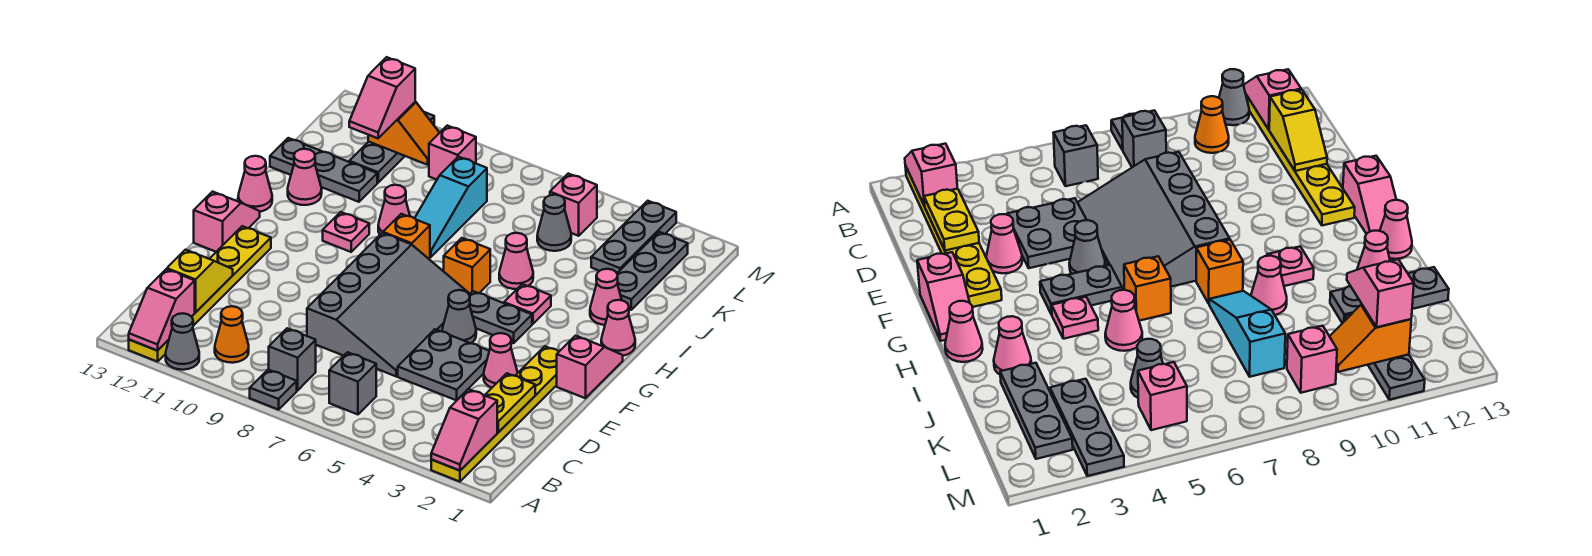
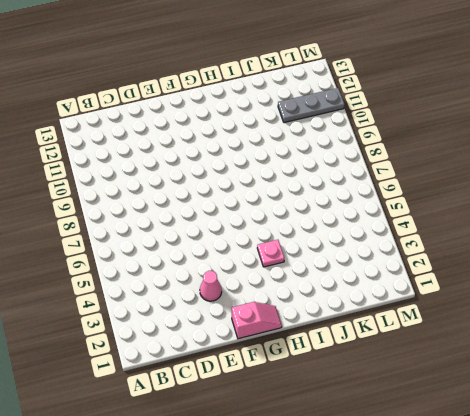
none -> yellow plate A2:F2 level 1
none -> grey plate A8 level 1
none -> grey cone A11 level 1
none -> yellow plate A12:F12 level 1

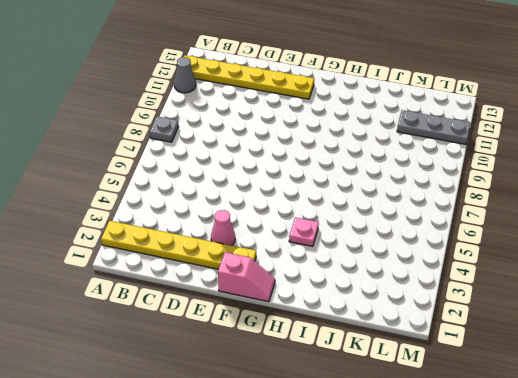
none -> grey brick B6 level 1
none -> grey brick B8 level 1
none -> orange cone B10 level 1
none -> grey plate D4:E5 level 1

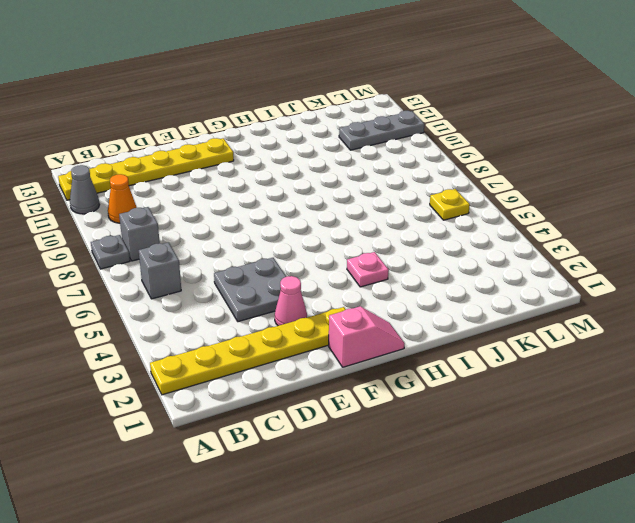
yellow plate L6 level 1 -> none
none -> grey slope D6:G8 level 1 top 8
none -> grey cone F5 level 1
none -> pink slope F13:G13 level 1 top F
none -> grey plate G4:G5 level 1

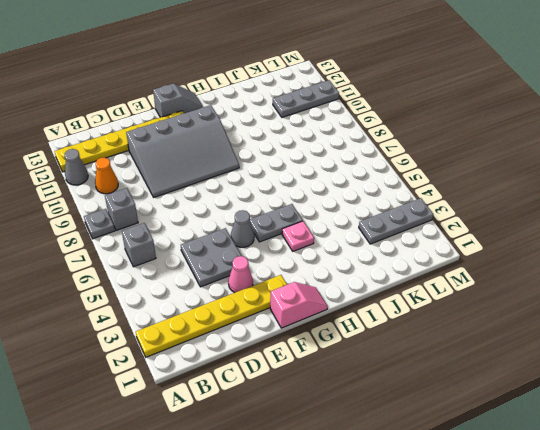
grey slope D9:G11 level 1 top 11 -> grey slope D6:G8 level 1 top 8
grey slope F13:G13 level 1 top F -> pink slope F13:G13 level 1 top F
grey plate G5:H5 level 1 -> grey plate G4:G5 level 1
none -> pink cone H1 level 1
none -> orange brick H6 level 1
none -> orange brick H8 level 1
none -> pink plate H10 level 1

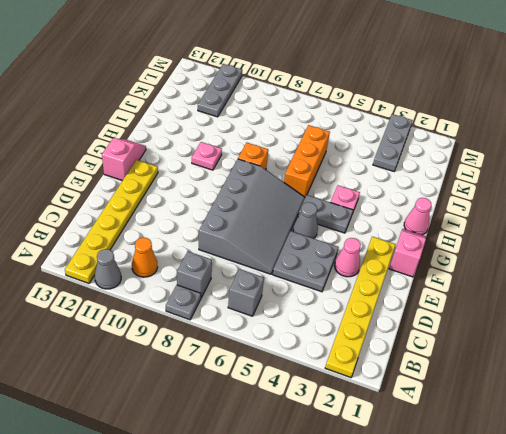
orange brick H6:J6 level 1 -> orange brick H6 level 1
none -> pink cone H13 level 1
none -> pink cone I2 level 1
none -> pink cone I5 level 1
none -> cyan slope I8:K8 level 1 top K

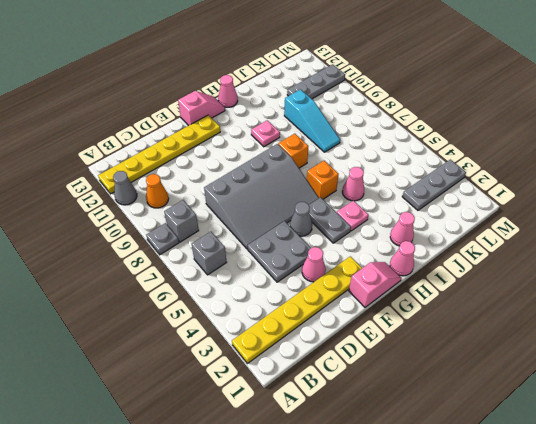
cyan slope J8:J10 level 1 top 10 -> cyan slope I8:K8 level 1 top K
none -> pink cone I9 level 1
none -> pink cone I12 level 1
none -> grey plate J2:L2 level 1
none -> grey plate J11:J13 level 1

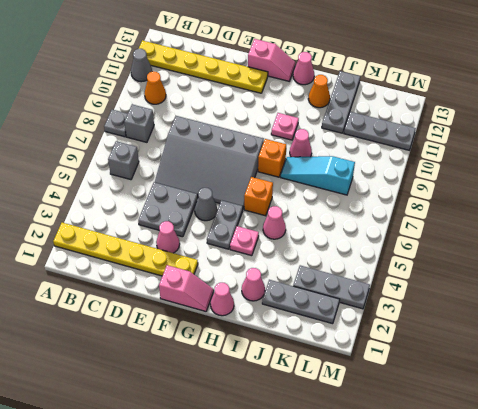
orange cone I12 level 1 -> pink cone I12 level 1
none -> grey cone K5 level 1
none -> pink brick L5 level 1
none -> pink brick L9 level 1
none -> pink slope A2:B2 level 2 top B

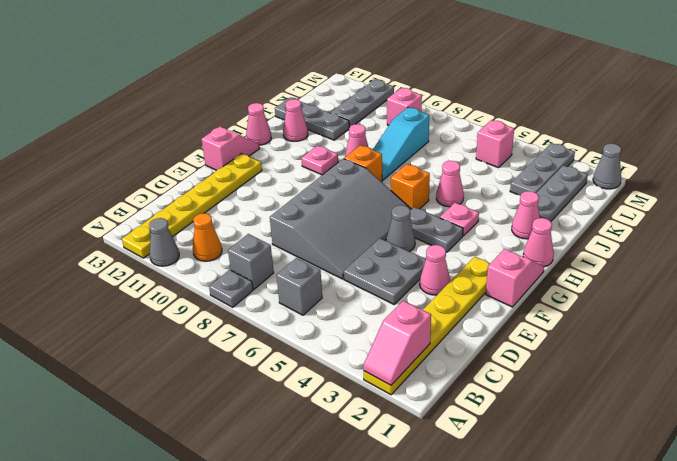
grey cone M1 level 1 -> grey cone K5 level 1
none -> pink slope A12:B12 level 2 top B
none -> yellow plate C2:D2 level 2
none -> yellow slope C12:D12 level 2 top C
none -> orange slope L10:L11 level 2 top 11

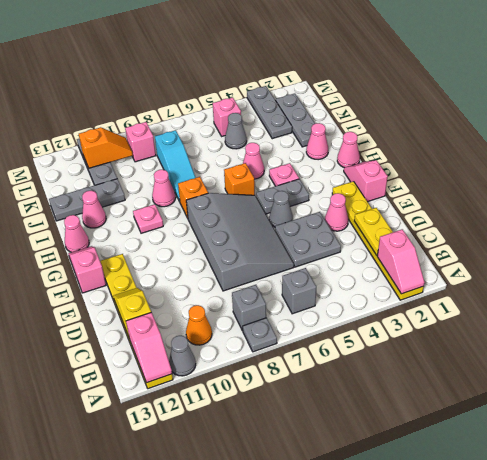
none -> pink slope K11:L11 level 3 top L

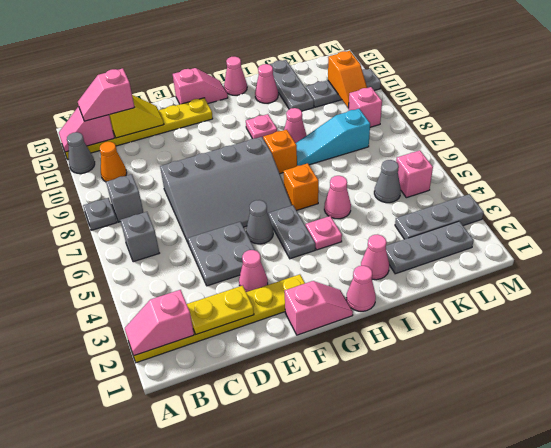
pink slope B12:C12 level 3 top C -> pink slope K11:L11 level 3 top L

